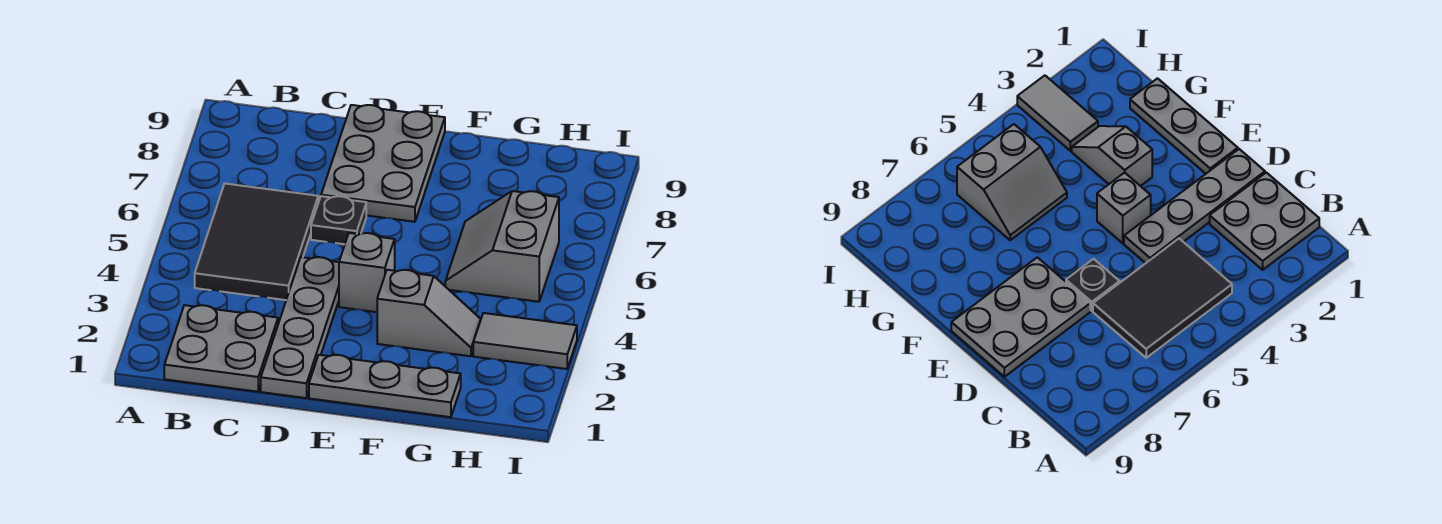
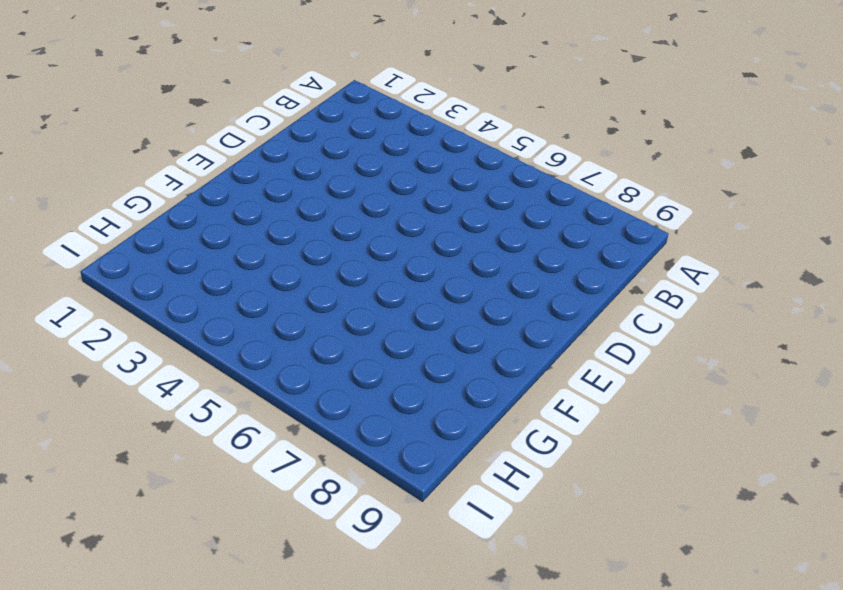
none -> grey plate B1:C2 level 1
none -> black tile B4:C6 level 1

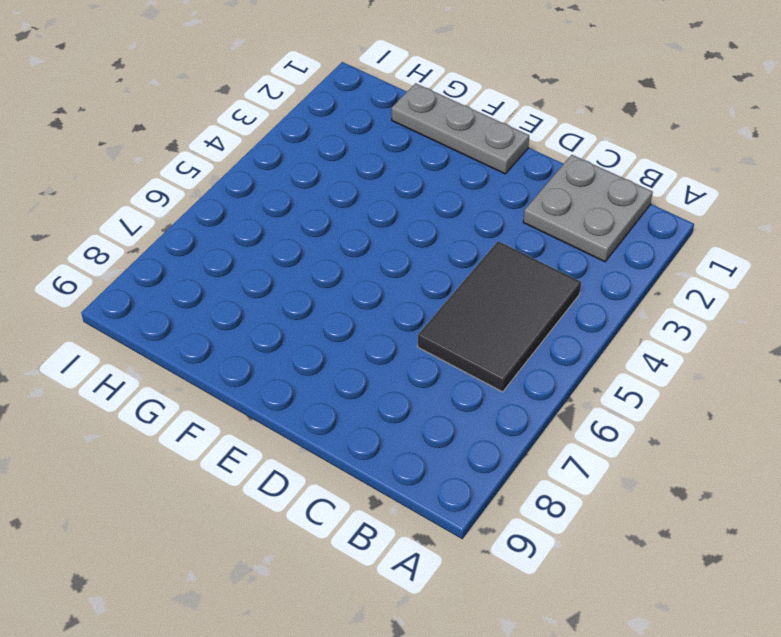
none -> grey plate D1:D4 level 1
none -> black plate D6 level 1

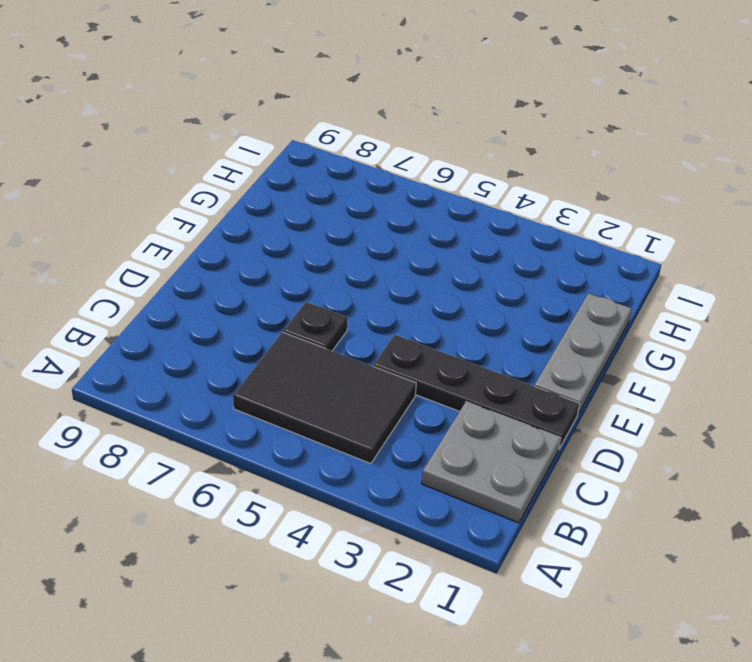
black plate D1:D4 level 1 -> grey plate D1:D4 level 1
none -> grey plate D7:E9 level 1
none -> grey brick E4 level 1

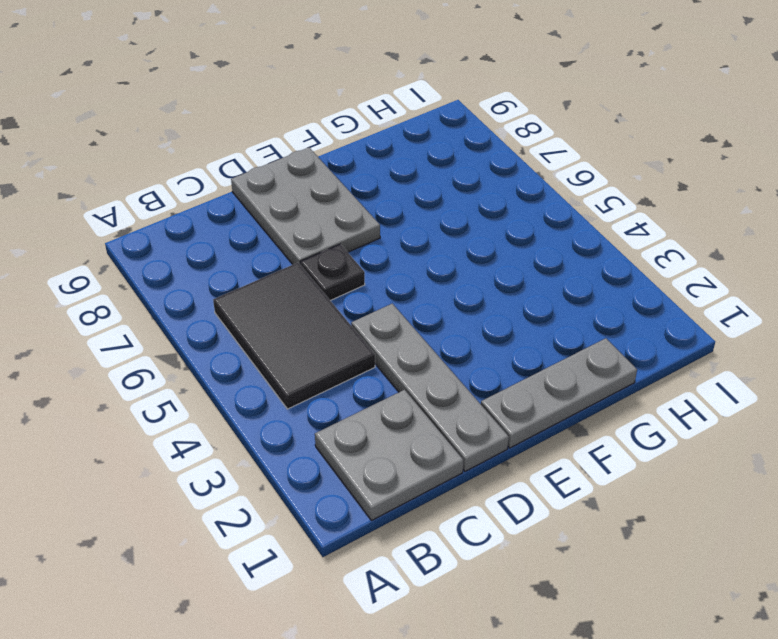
none -> grey brick E4 level 1
none -> grey slope F3:G3 level 1 top F

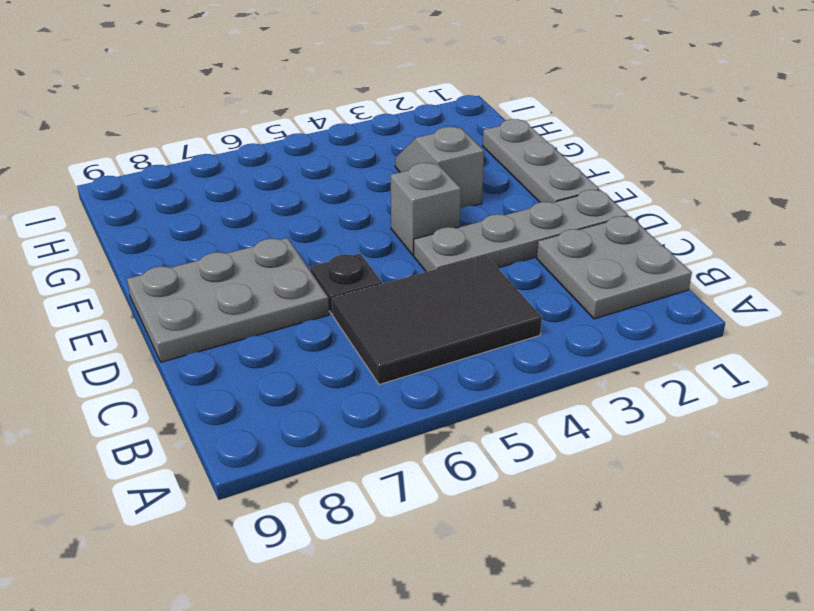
none -> grey slope G5:H6 level 1 top H
none -> grey tile H3:I3 level 1

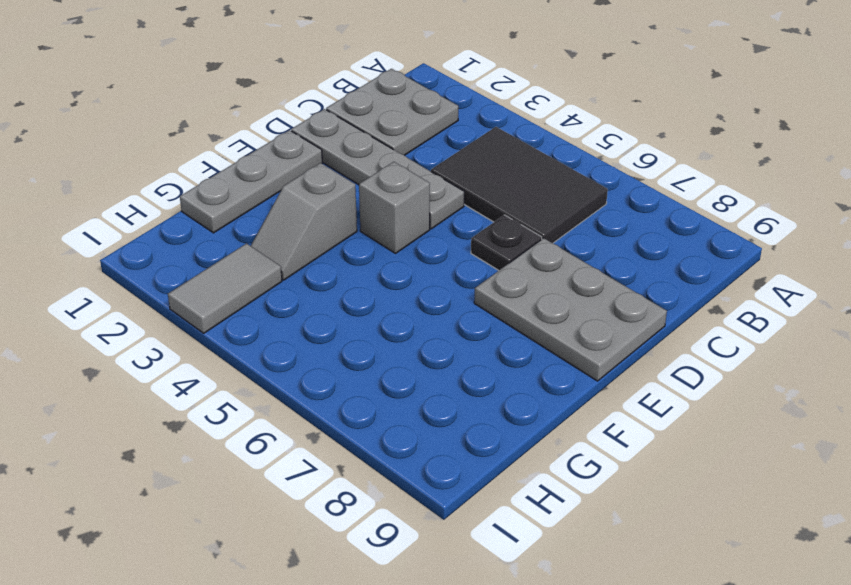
none -> grey slope G5:H6 level 1 top H

